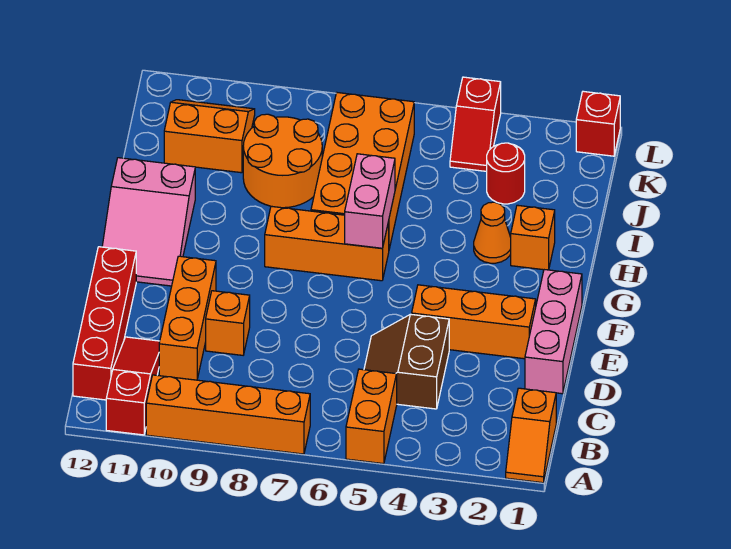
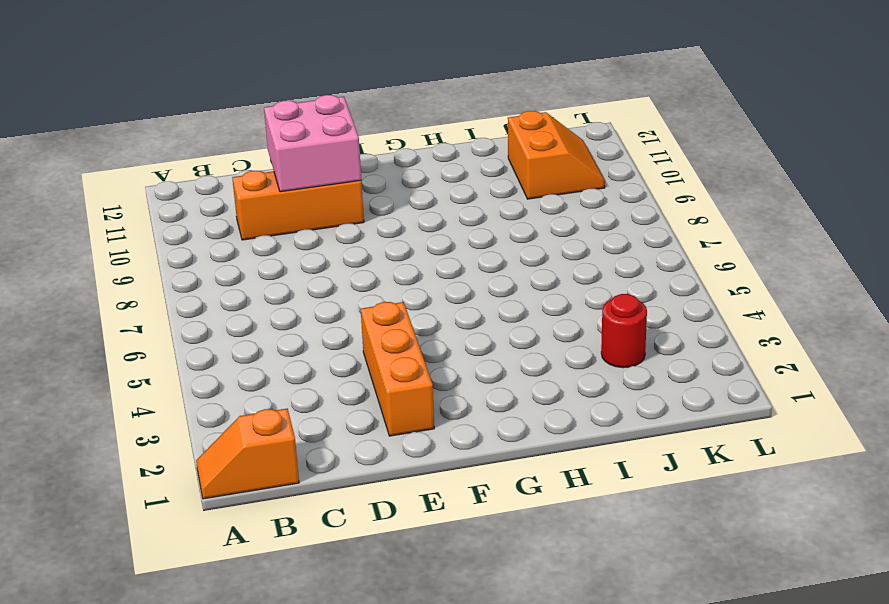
pink brick D10:E11 level 2 -> none
none -> orange brick A5:B5 level 1
none -> orange brick A7:A10 level 1
none -> red slope A11:C11 level 1 top A

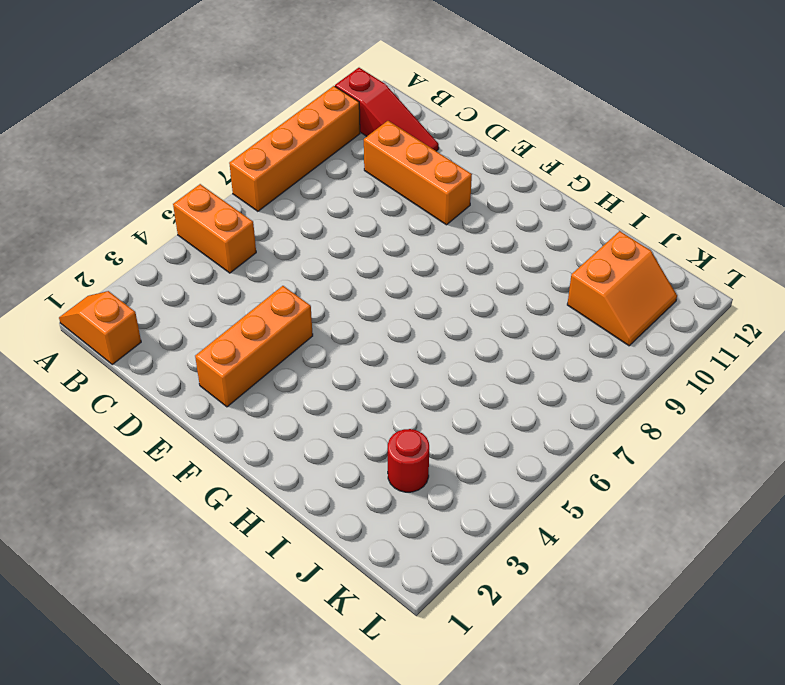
none -> red brick B12:E12 level 1
none -> brown slope C4:D5 level 1 top 4
none -> pink brick D1:F1 level 1

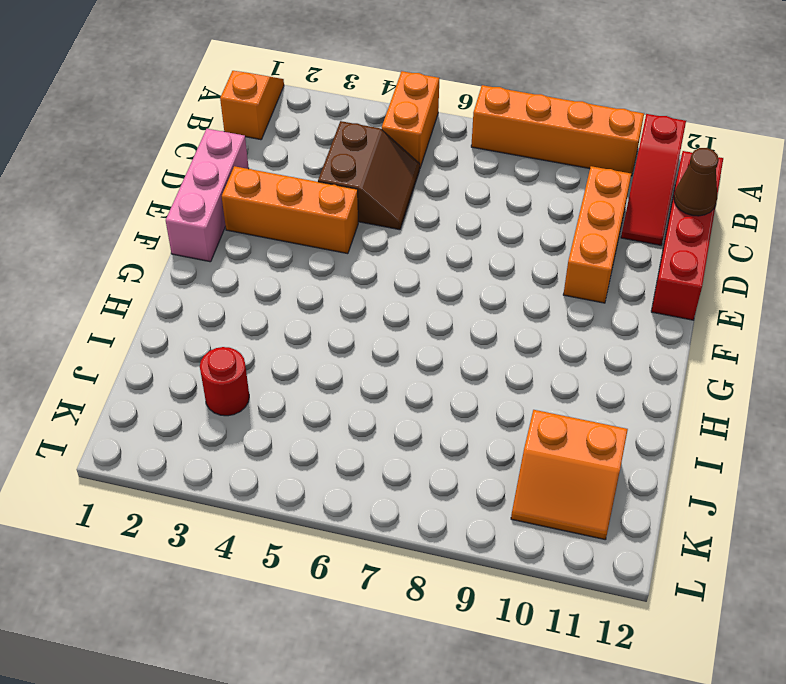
brown cone C12 level 2 -> none
none -> orange brick D9 level 1
none -> pink slope F11:H12 level 1 top H
none -> orange brick G6:G8 level 1

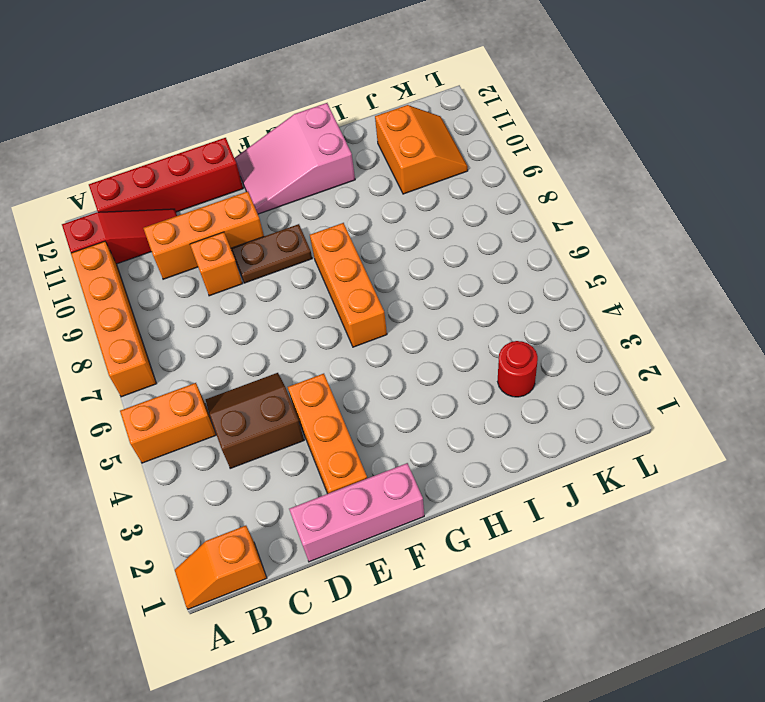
brown plate E9:F9 level 1 -> none
none -> orange brick H2 level 1
none -> orange cone H3 level 1
none -> orange brick H6:K7 level 1

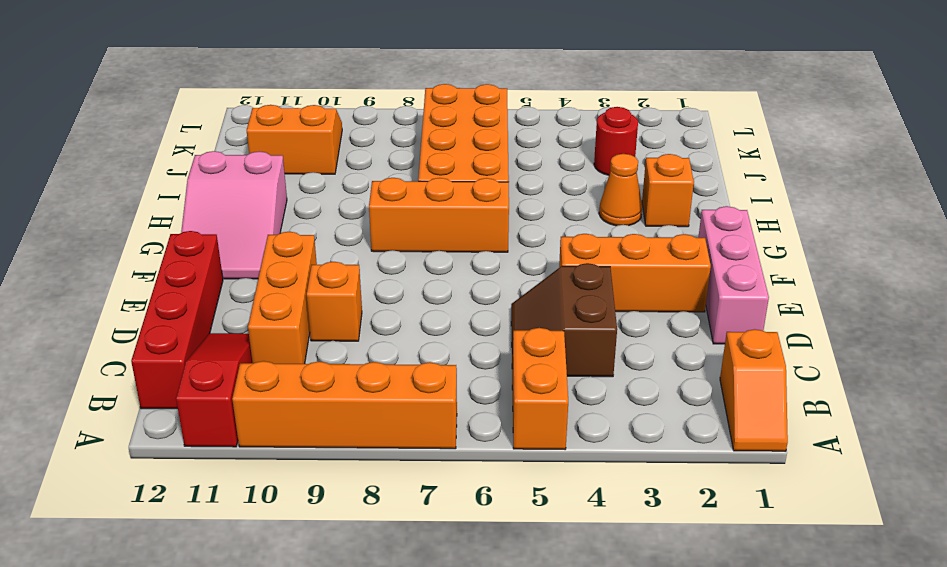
none -> orange round brick I8:J9 level 1
none -> red slope K4:L4 level 1 top L
none -> red brick L1 level 1

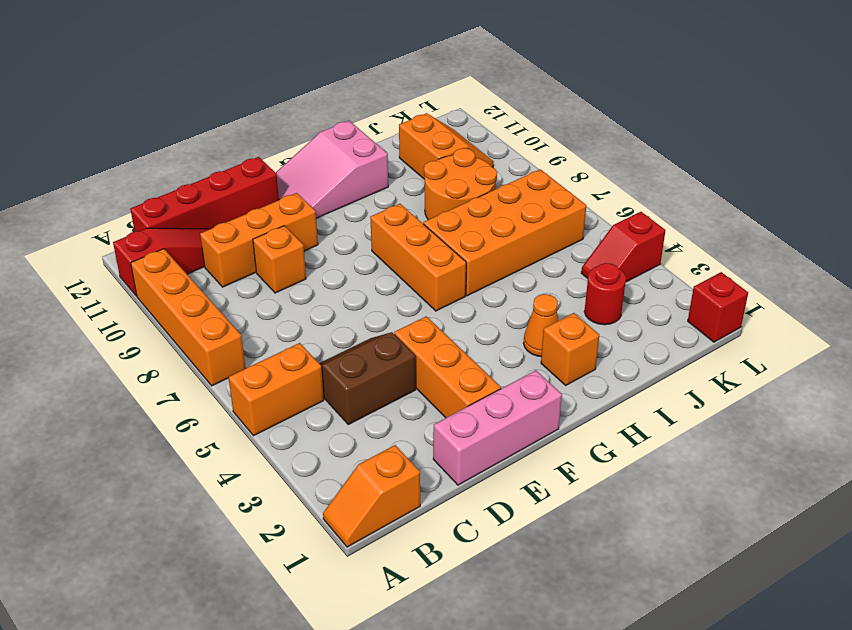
none -> pink brick G6:H6 level 2

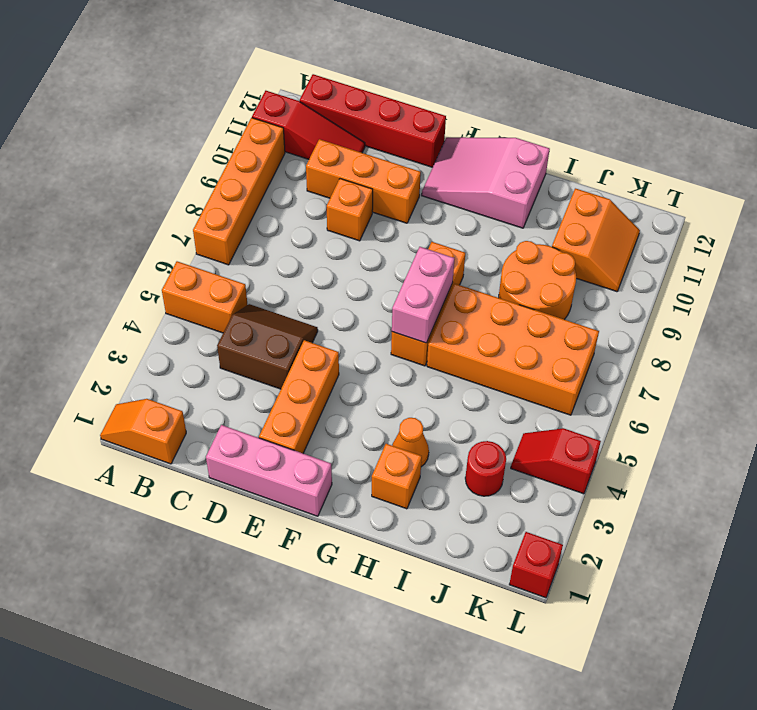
pink brick G6:G7 level 2 -> pink brick G6:H6 level 2

